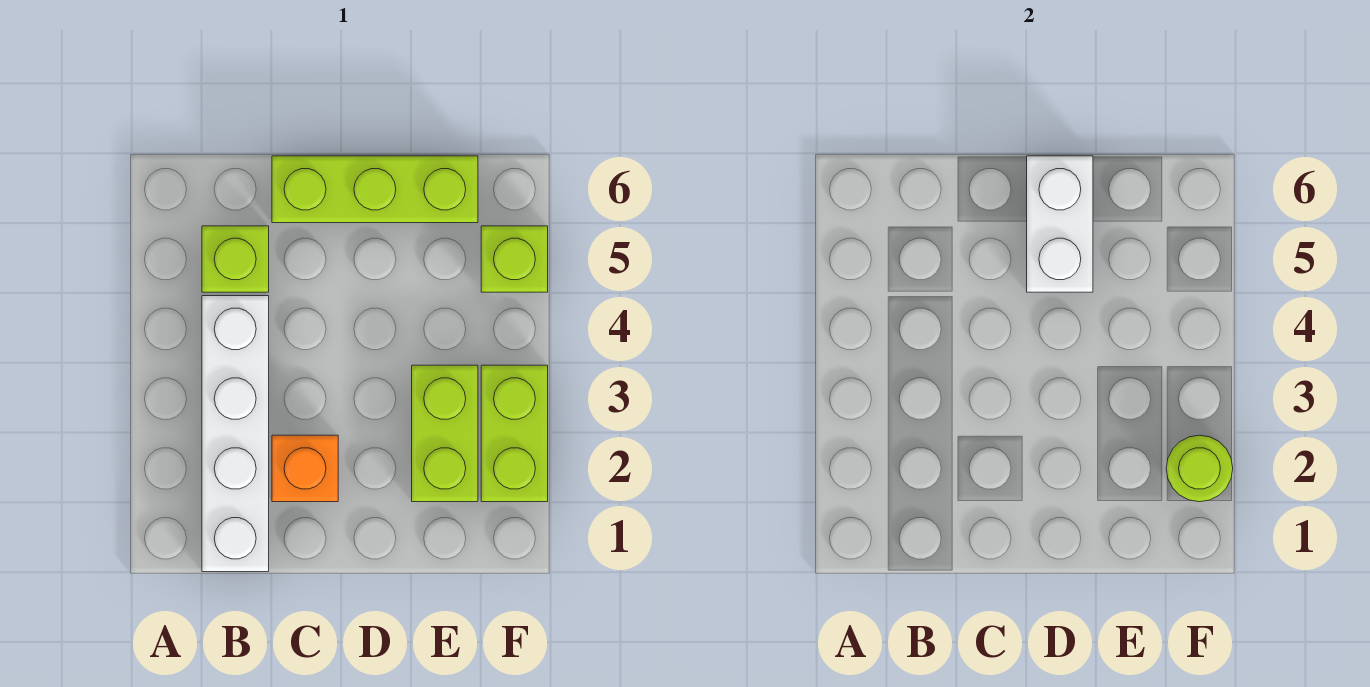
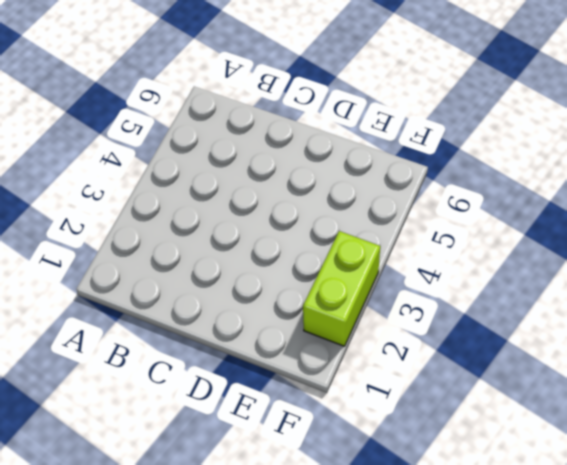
none -> white brick B1:B4 level 1
none -> lime brick B5 level 1

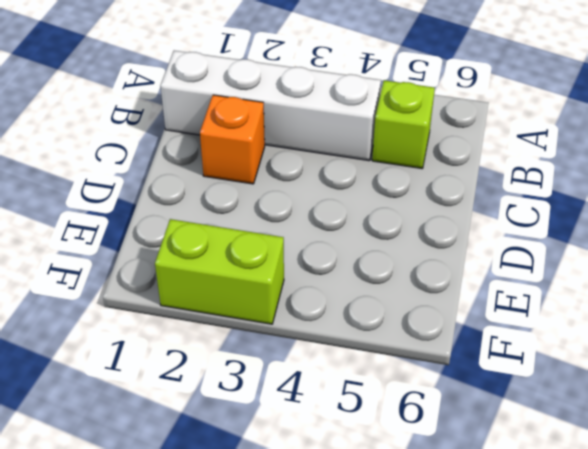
none -> lime brick C6:E6 level 1
none -> lime brick E2:E3 level 1

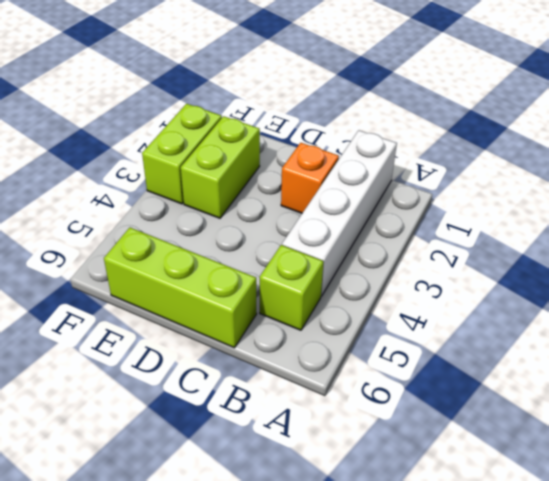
none -> lime brick F5 level 1
none -> white brick D5:D6 level 2

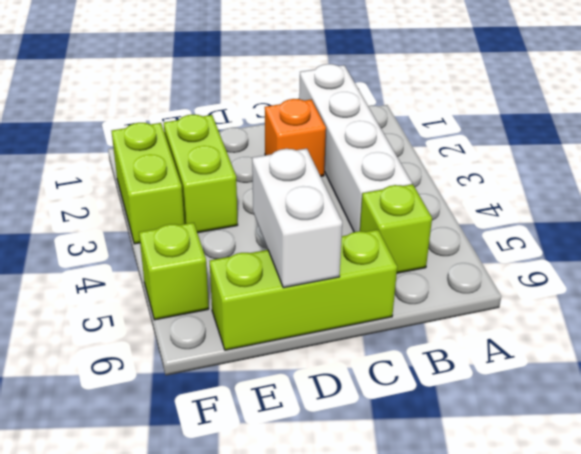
none -> lime round brick F2 level 2

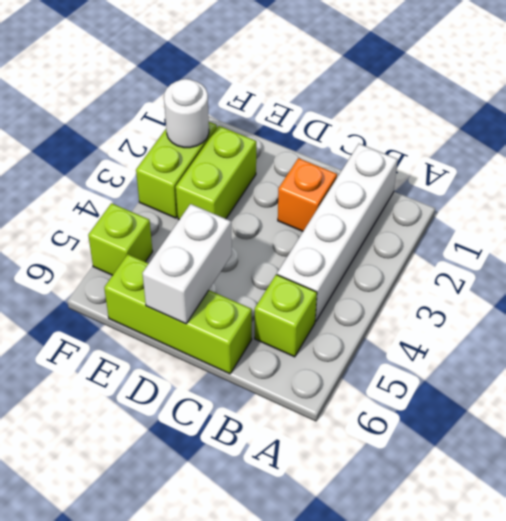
white round brick F2 level 2 -> lime round brick F2 level 2

